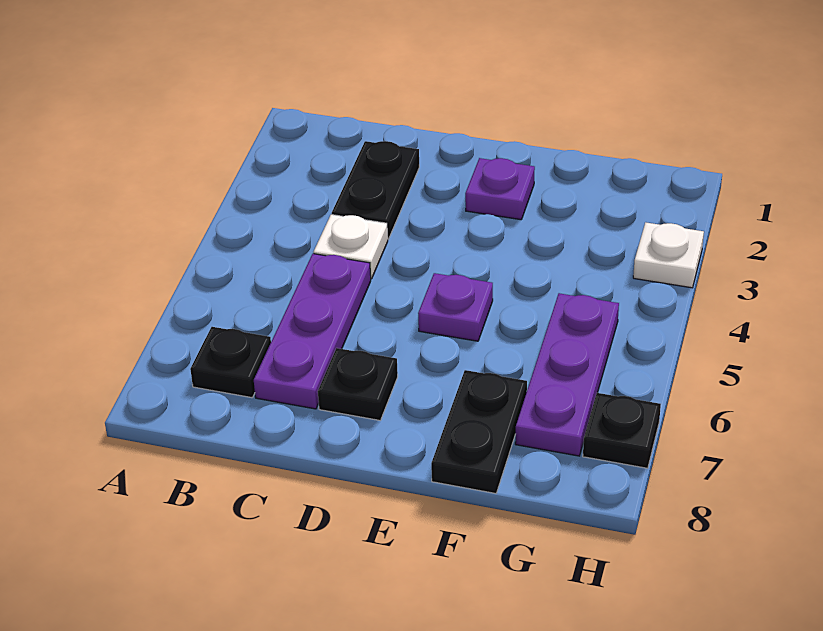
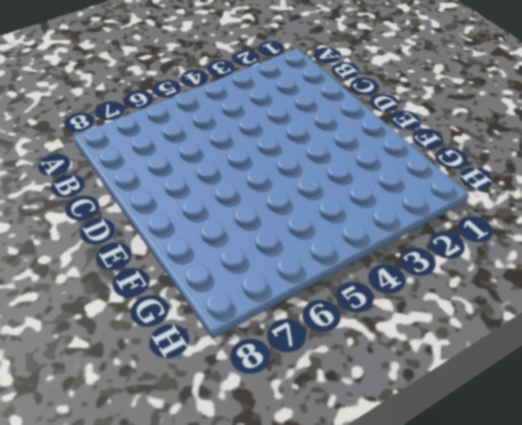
none -> black plate B7 level 1
none -> black plate C2:C3 level 1

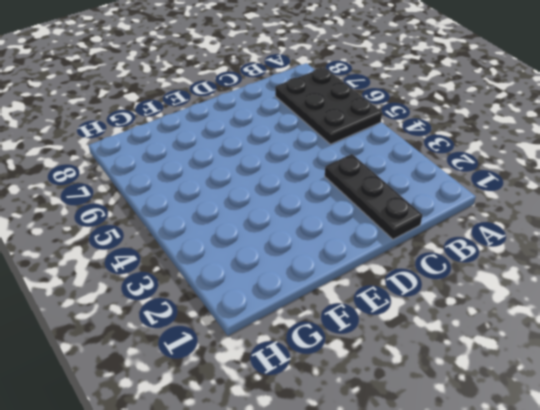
black plate A5:B7 level 1 -> black plate B7 level 1
black plate C1:C3 level 1 -> black plate C2:C3 level 1
none -> white plate C4 level 1
none -> purple plate C5:C7 level 1

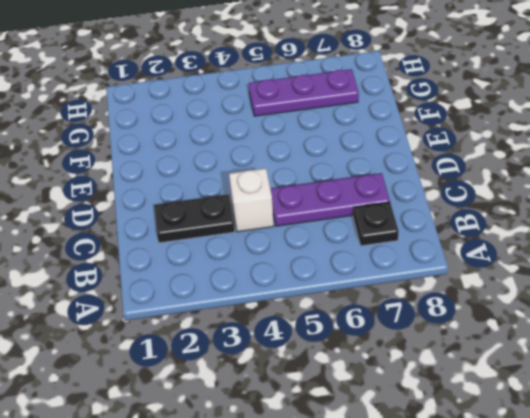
white brick C4 level 1 -> white plate C4 level 1
none -> black plate D7 level 1
none -> purple plate E2 level 1

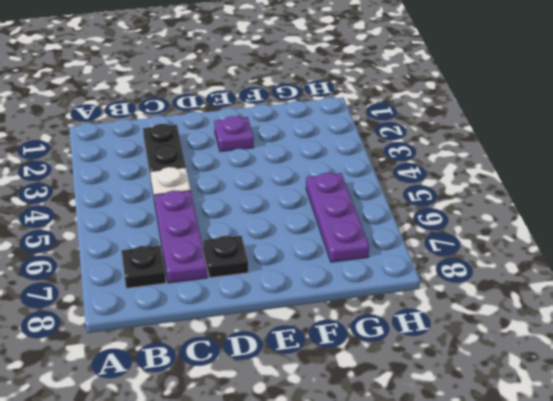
none -> purple plate E5 level 1
none -> black plate F7:F8 level 1

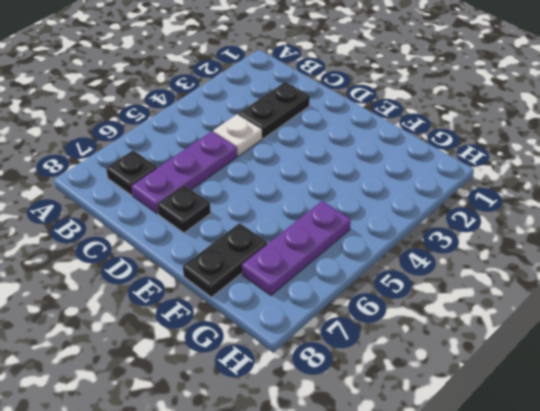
none -> purple plate E2 level 1
none -> purple plate E5 level 1

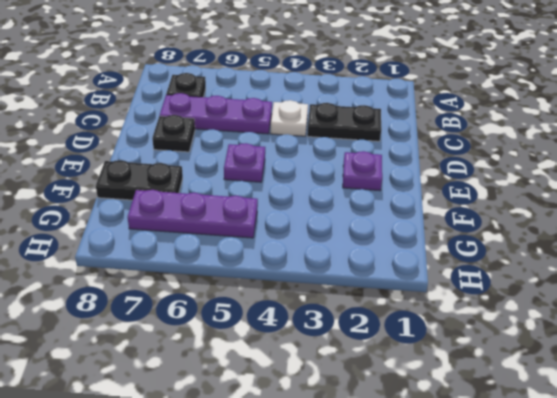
none -> white plate H3 level 1
none -> black plate H7 level 1

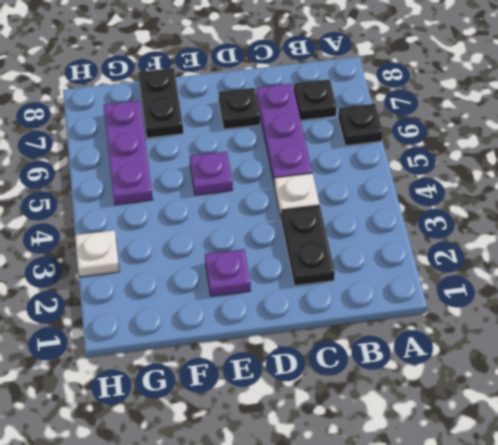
black plate A6 level 1 -> black plate H7 level 1

